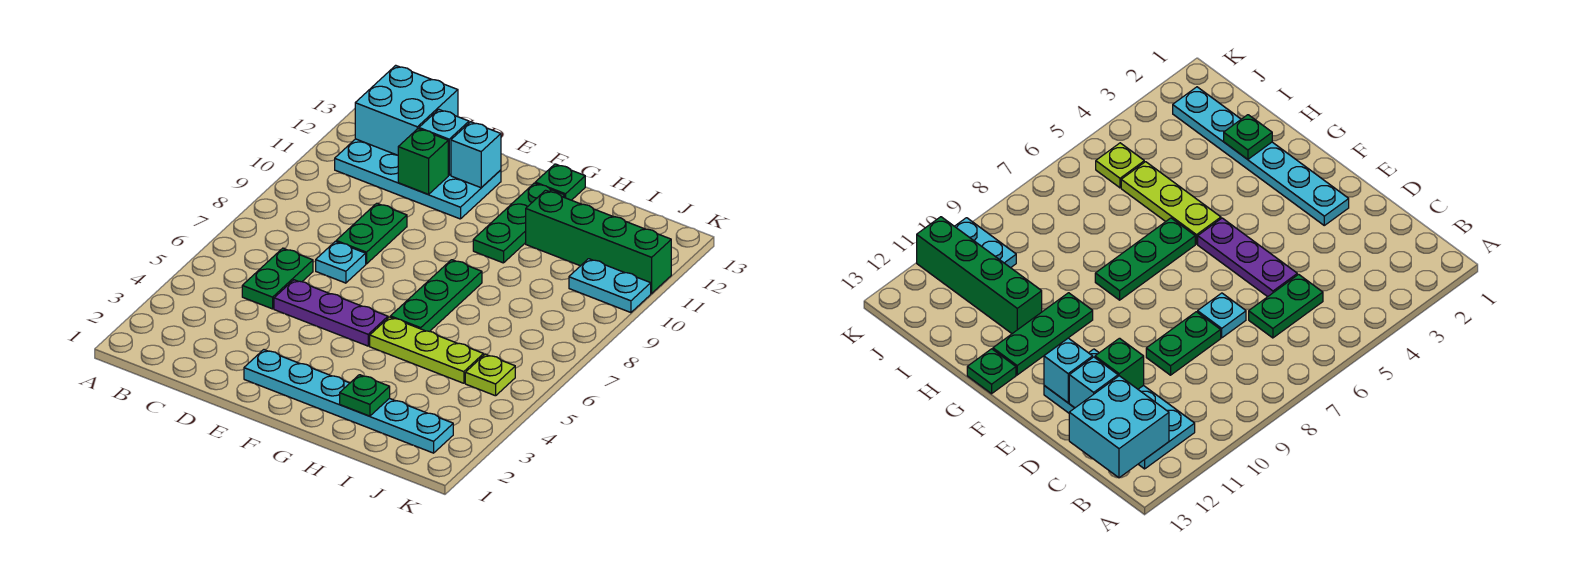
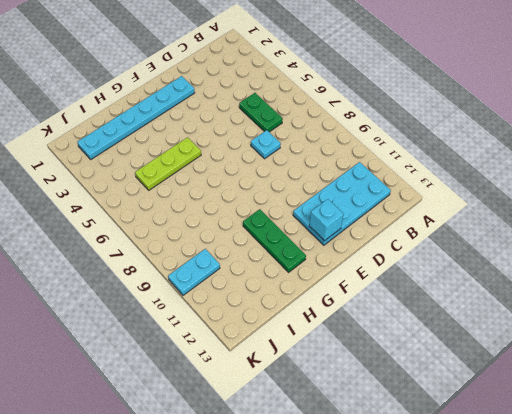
none -> purple plate D5:F5 level 1
none -> green plate D8:D9 level 1
none -> green plate G6:G8 level 1

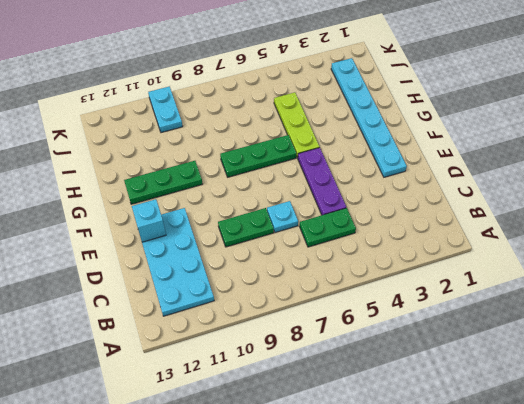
none -> green plate G13 level 1
none -> green brick H11:K11 level 1
none -> lime plate J5 level 1

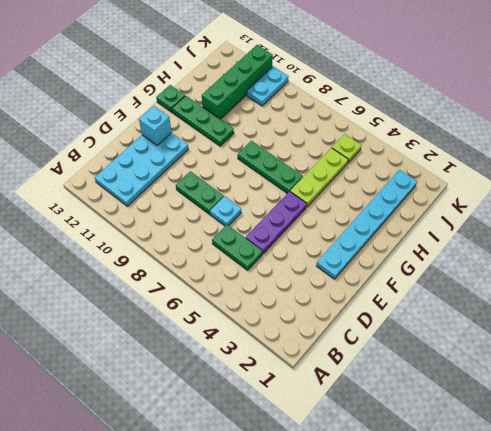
none -> cyan brick B12:C13 level 2
none -> green brick D11 level 2
none -> cyan brick D12 level 2

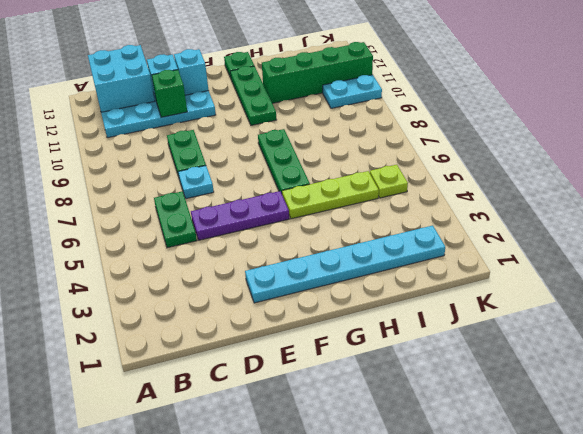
none -> green plate H2 level 2

